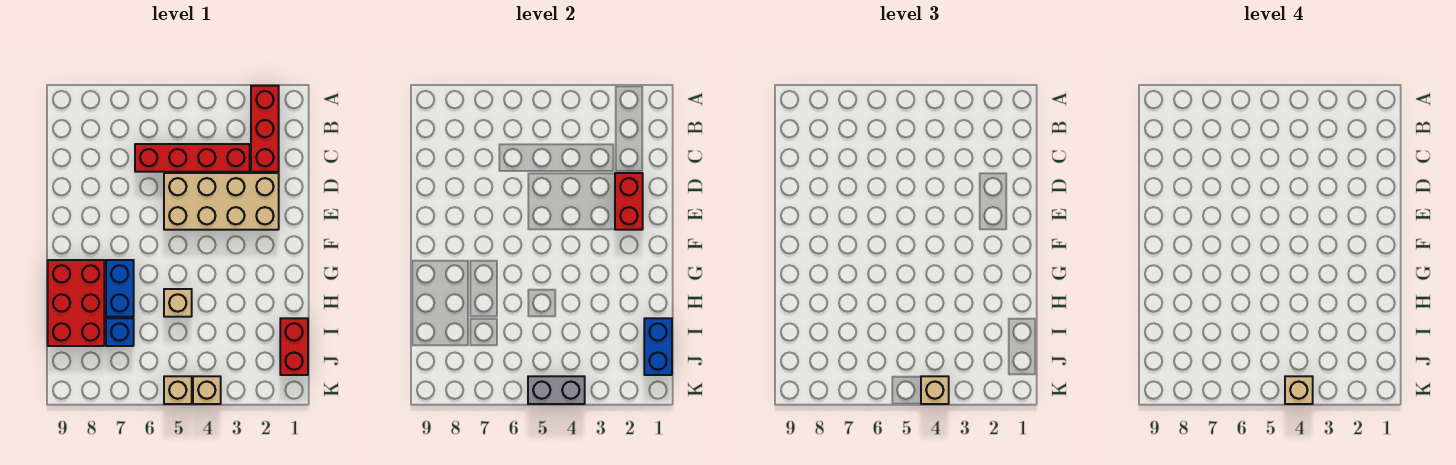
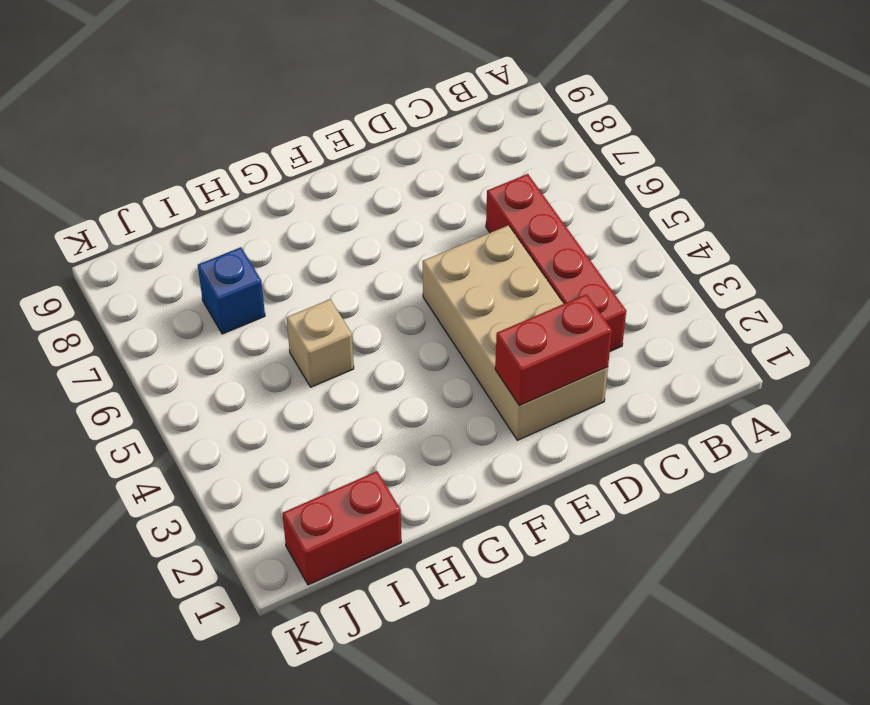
none -> red brick A2:C2 level 1
none -> blue brick G7:H7 level 1
none -> red brick G8:I9 level 1

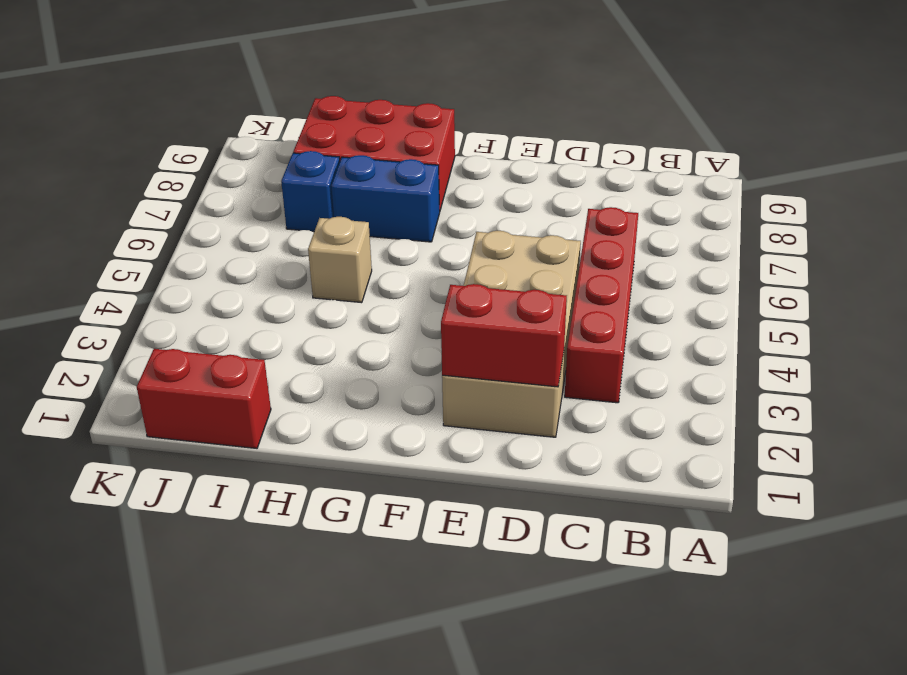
none -> red brick A2:C2 level 1
none -> tan brick K4 level 1
none -> tan brick K5 level 1

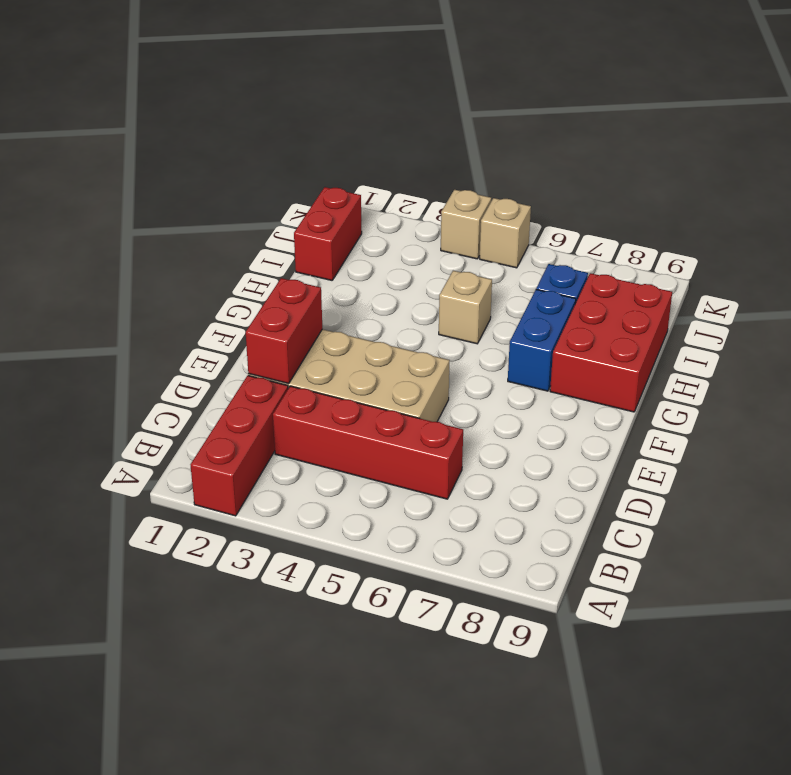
none -> blue brick I1:J1 level 2
none -> grey brick K4:K5 level 2
none -> tan brick K4 level 3

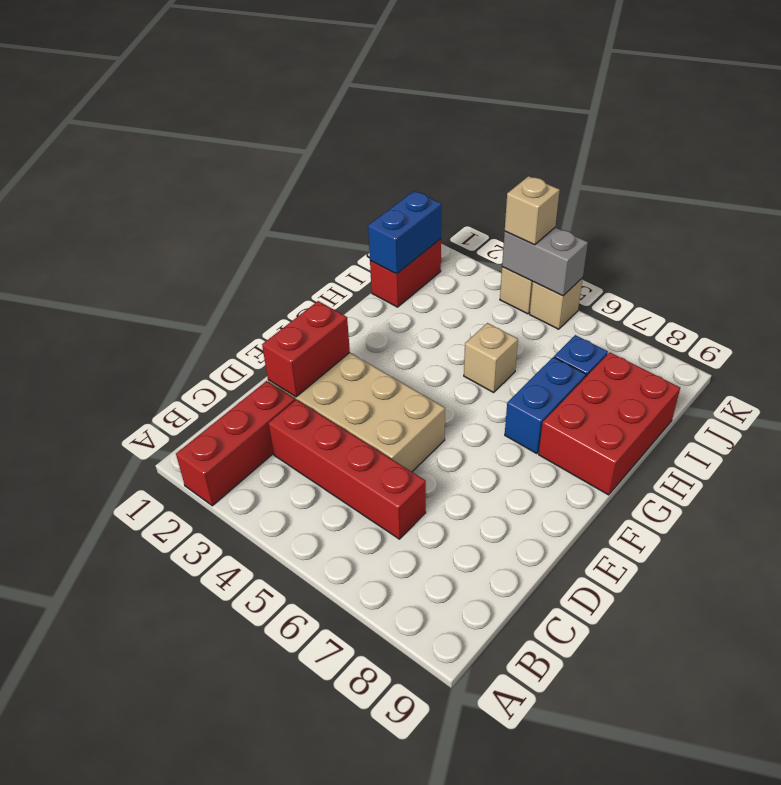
none -> tan brick K4 level 4

